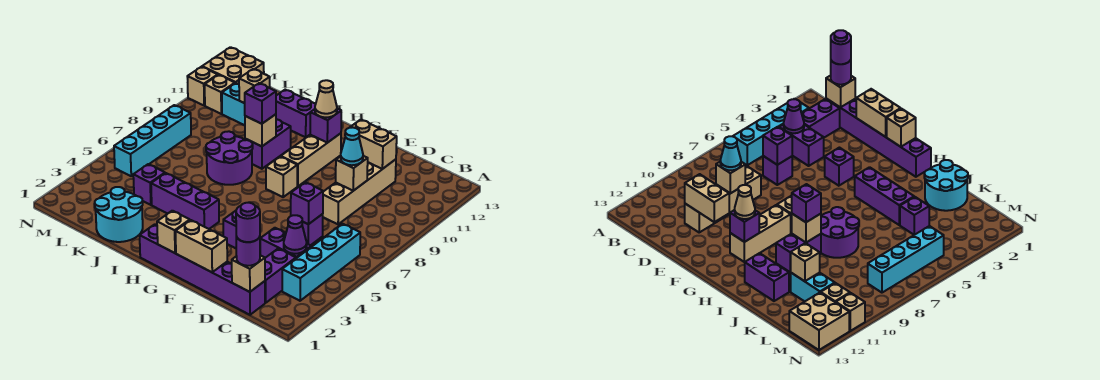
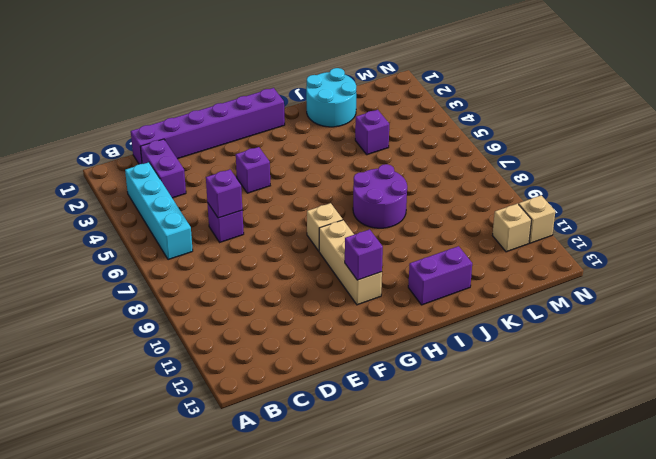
none -> purple brick C4:D4 level 1
none -> tan brick D8:D11 level 1
none -> purple brick H4:J4 level 1
none -> purple brick I9:I10 level 1

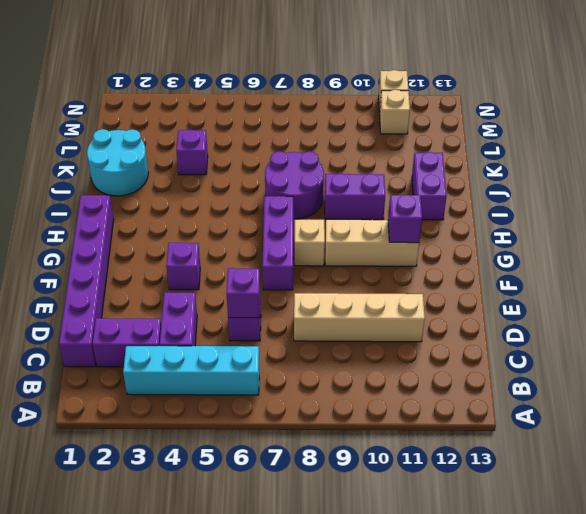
purple brick F7:H7 level 1 -> purple brick H4:J4 level 1
none -> cyan brick K11:L11 level 1
none -> cyan brick M5:M8 level 1
none -> tan brick M12:N13 level 1
none -> tan brick C1 level 2

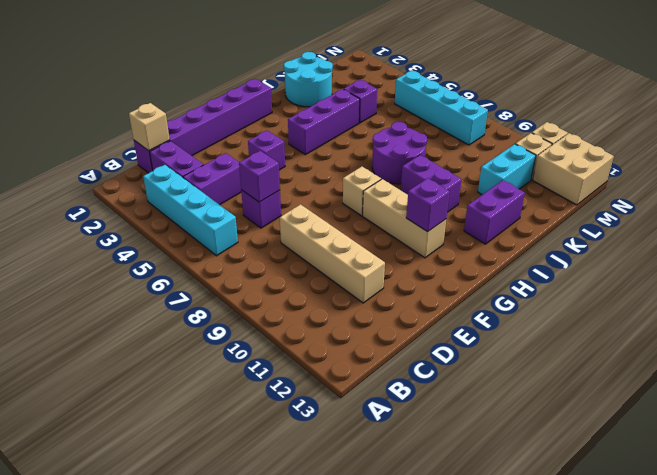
none -> purple cone C4 level 2
none -> tan brick D9 level 2
none -> tan brick D11:E11 level 2
none -> tan brick E1:F1 level 2

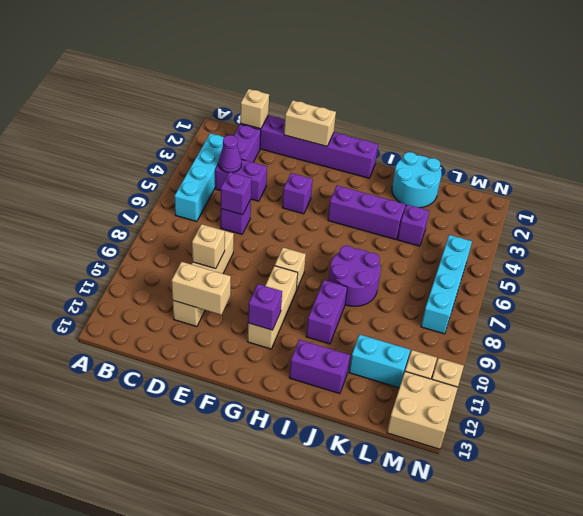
none -> tan brick G1 level 2
none -> tan brick I9 level 2
none -> tan brick K11 level 2
none -> purple round brick C1 level 3

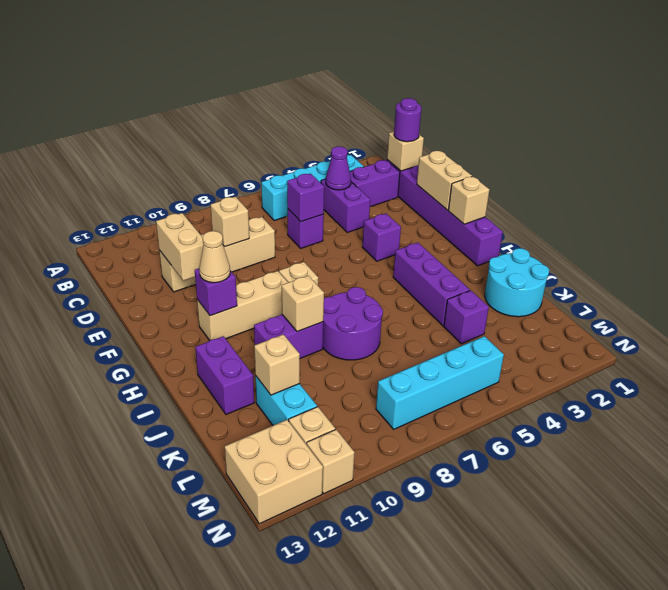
none -> cyan cone D9 level 3
none -> purple brick I9 level 3
none -> purple round brick C1 level 4

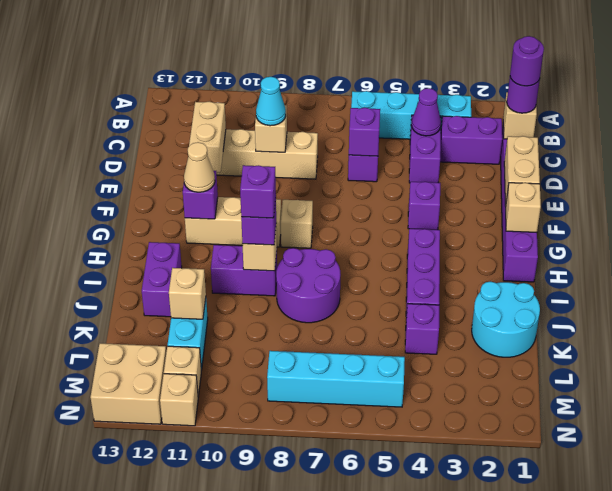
purple brick I9 level 4 -> none

